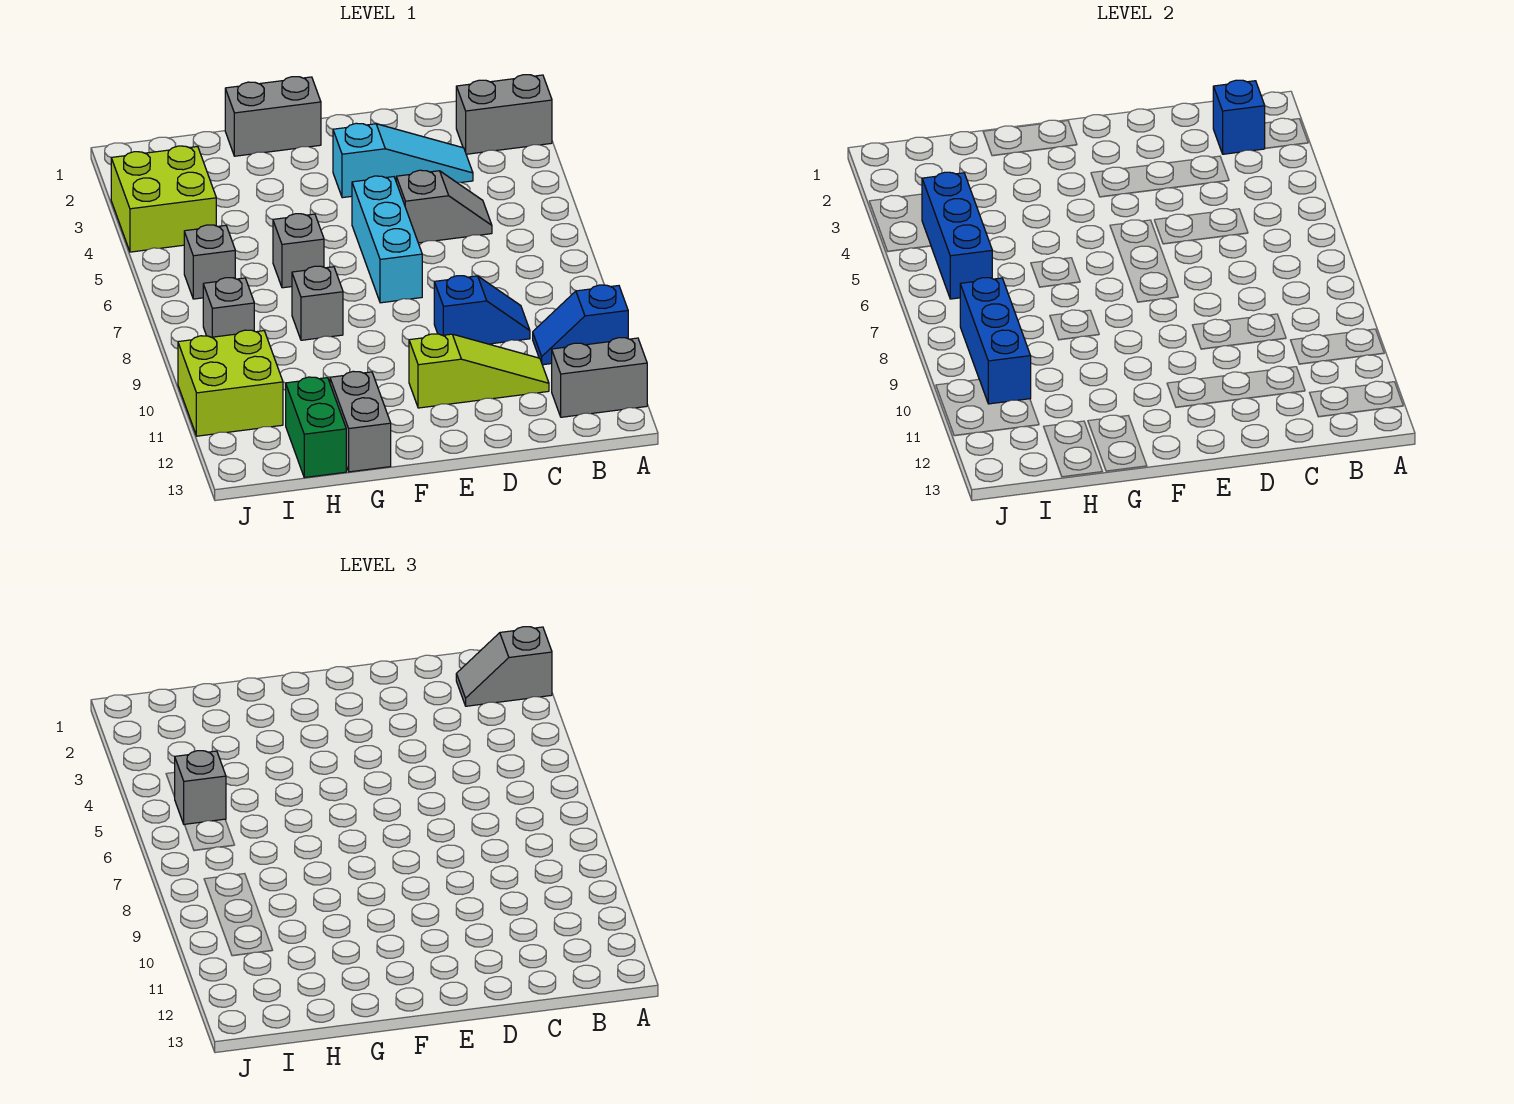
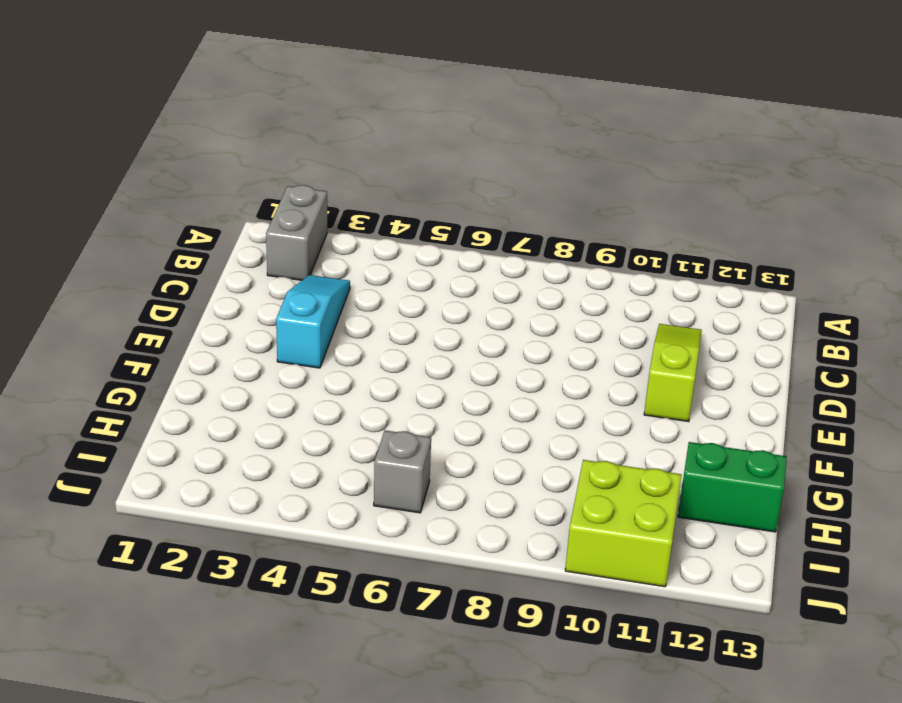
none -> blue slope A10:B10 level 1 top A
none -> grey brick A12:B12 level 1
none -> grey slope C5:D5 level 1 top D

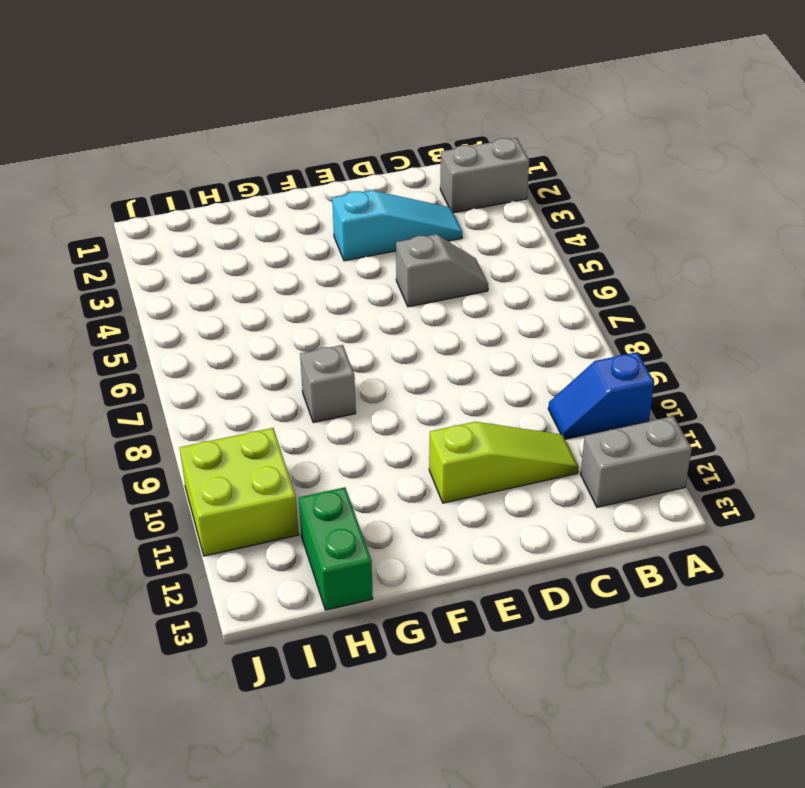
none -> blue slope C9:D9 level 1 top D
none -> cyan brick E5:E7 level 1
none -> grey brick F1:G1 level 1

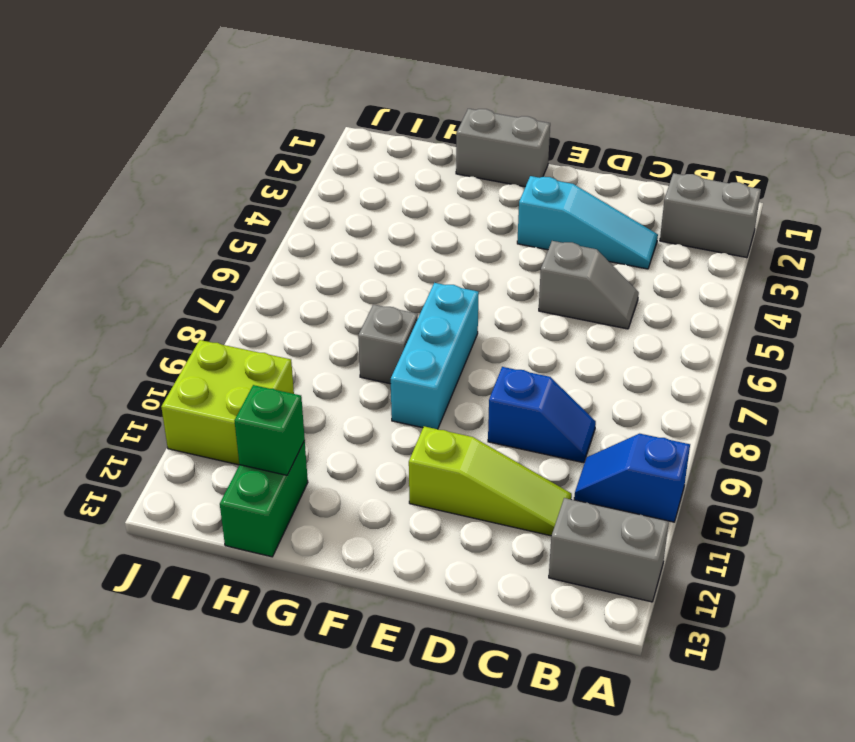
cyan brick F7:F9 level 1 -> cyan brick E5:E7 level 1
green brick H12 level 2 -> none
none -> grey brick G6 level 1
none -> grey brick G12:G13 level 1
none -> lime brick I3:J4 level 1

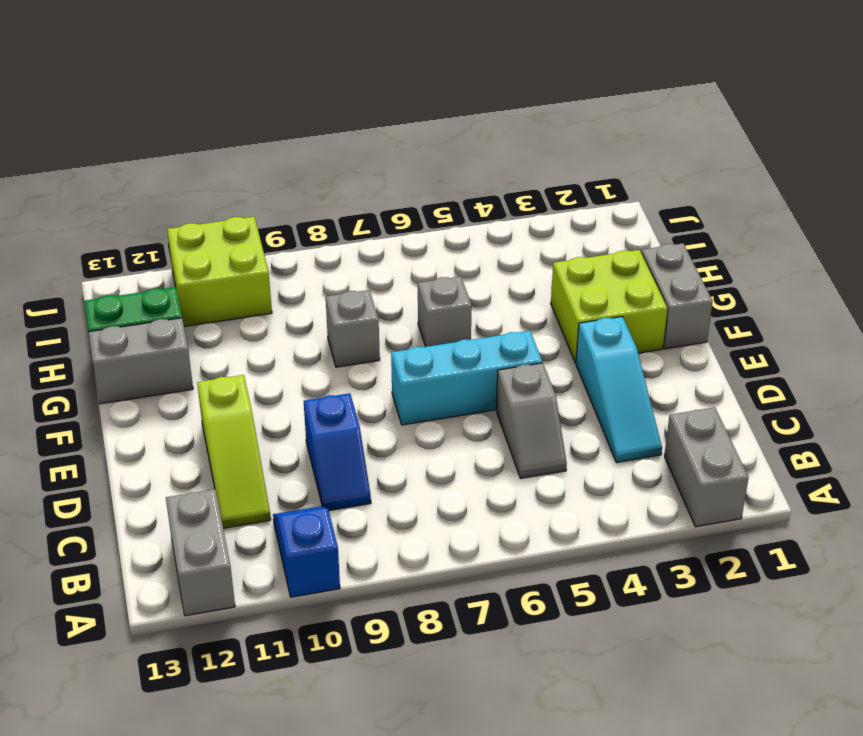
lime brick F2:G3 level 1 -> lime brick I3:J4 level 1
none -> grey brick I6 level 1
none -> grey brick I8 level 1
none -> blue brick B2 level 2

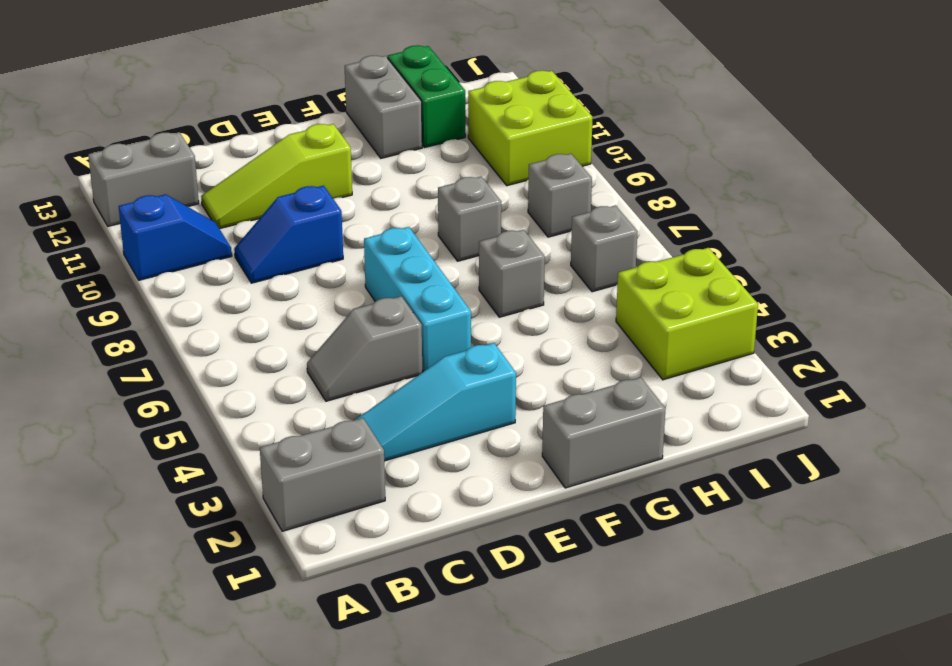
none -> blue brick B2 level 2
none -> blue brick I4:I6 level 2
none -> blue brick I8:I10 level 2

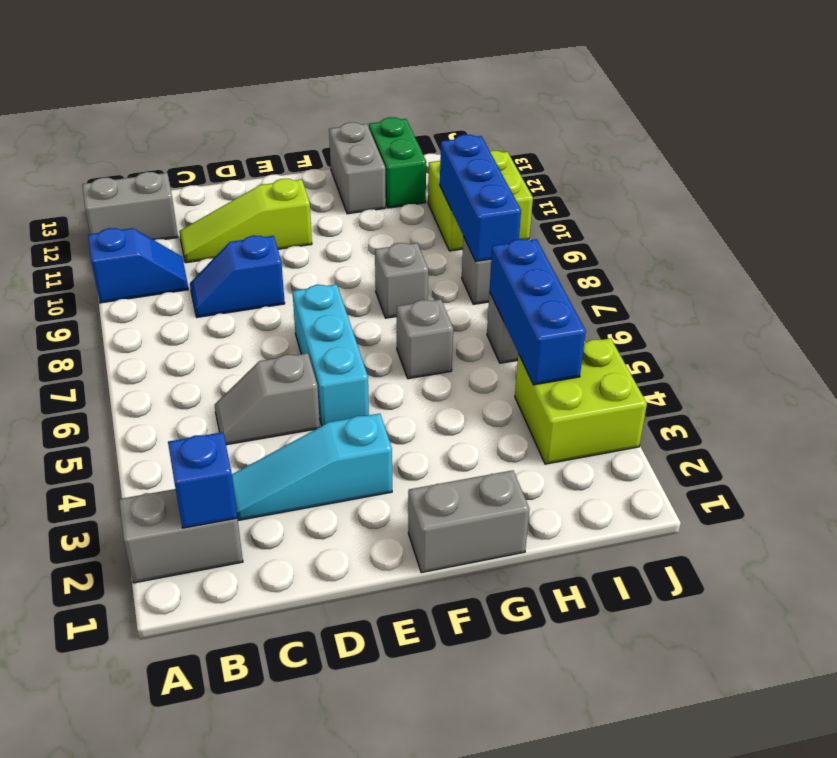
none -> grey slope A2:B2 level 3 top A
none -> grey brick I5 level 3

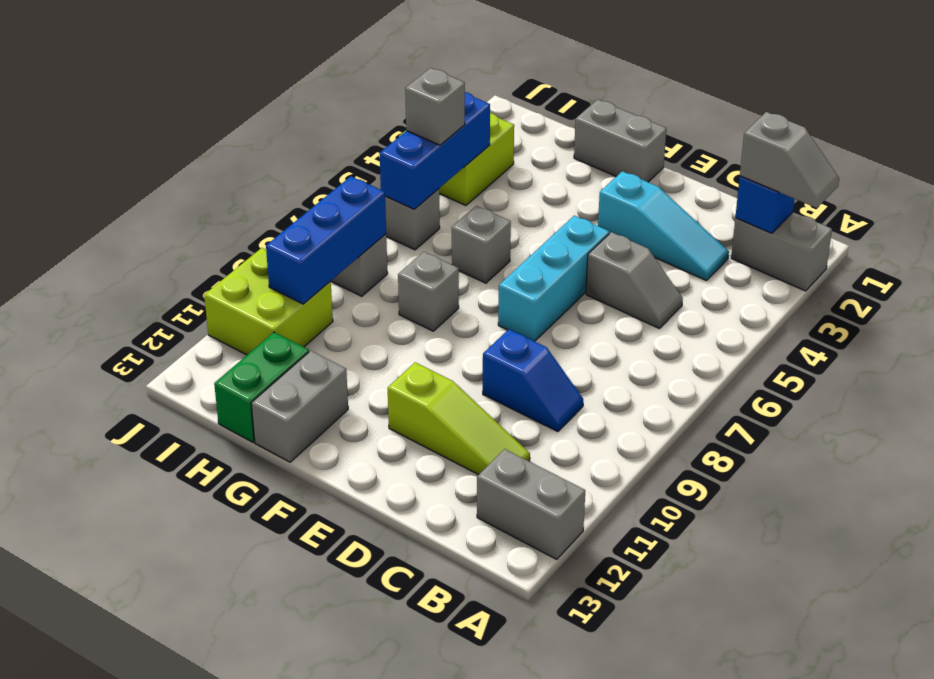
grey slope A2:B2 level 3 top B -> grey slope A2:B2 level 3 top A
none -> blue slope A10:B10 level 1 top A

